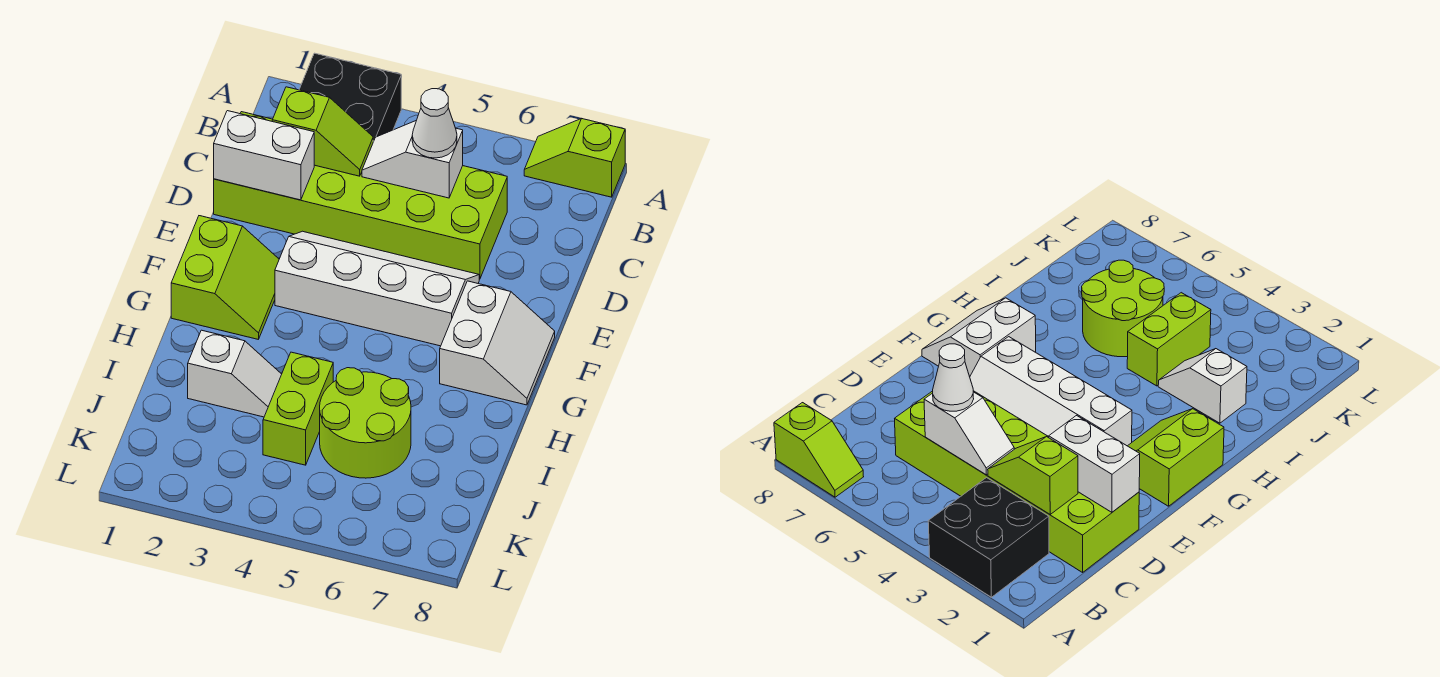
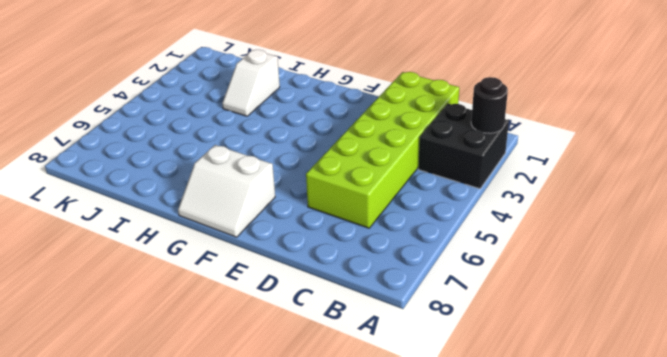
black round brick A2 level 2 -> none
none -> lime slope A7:A8 level 1 top 8
none -> white slope E3:F6 level 1 top F
none -> lime slope F1:G2 level 1 top 1

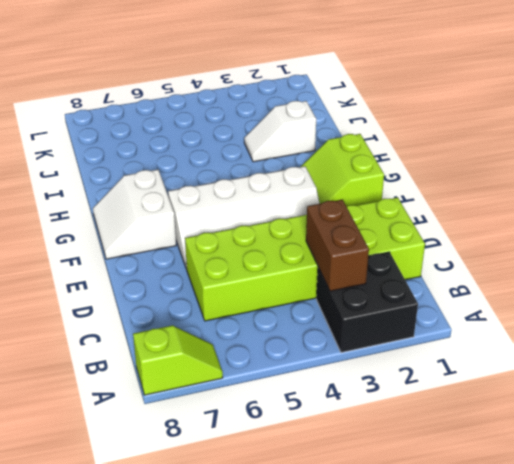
brown brick B3:C3 level 2 -> lime slope C2:C3 level 2 top 2
none -> lime brick I4:J4 level 1
none -> lime round brick I5:J6 level 1
none -> white slope C4:C5 level 2 top 5

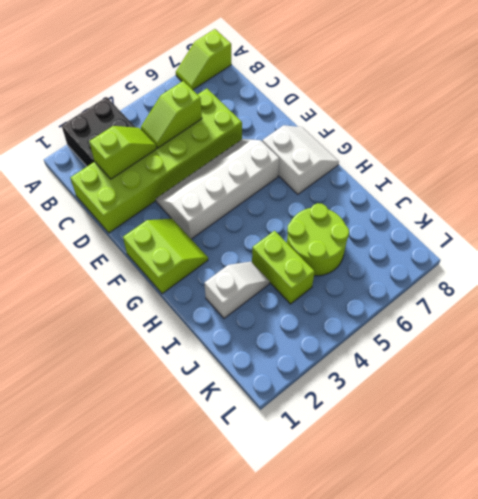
lime slope C4:C5 level 2 top 5 -> white slope C4:C5 level 2 top 5
none -> white brick D1:D2 level 2
none -> white cone C5 level 3

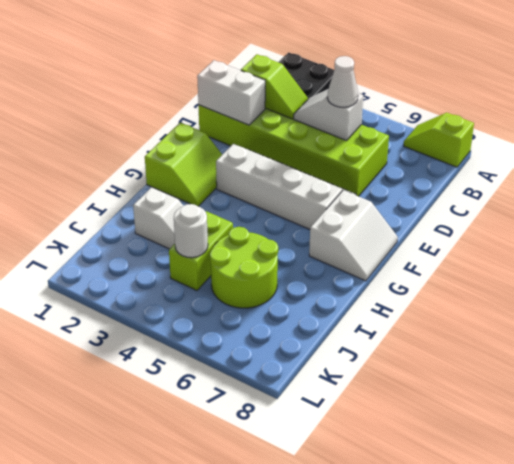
white round brick J4 level 2 -> none

